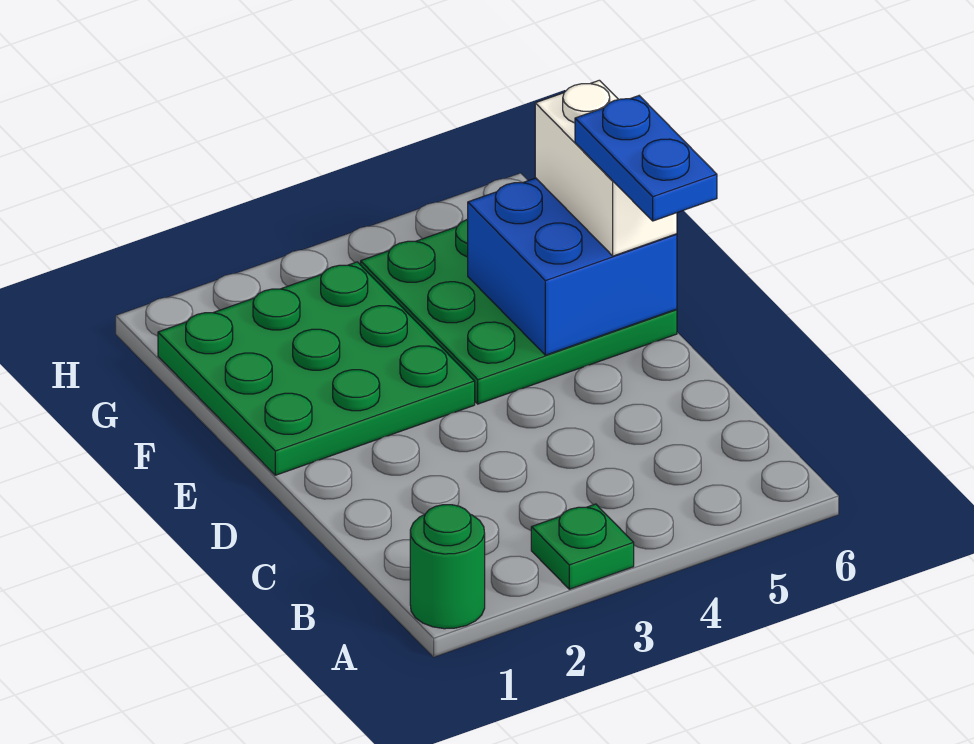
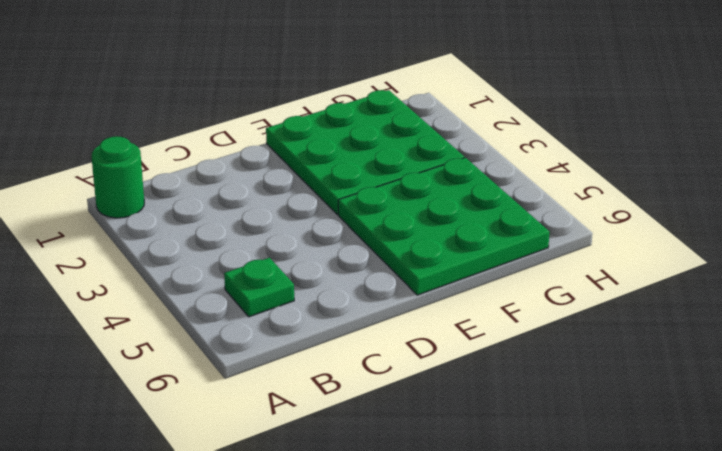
green plate B5 level 1 -> green plate A3 level 1
none -> blue brick E5:F6 level 2
none -> white brick E6:F6 level 3

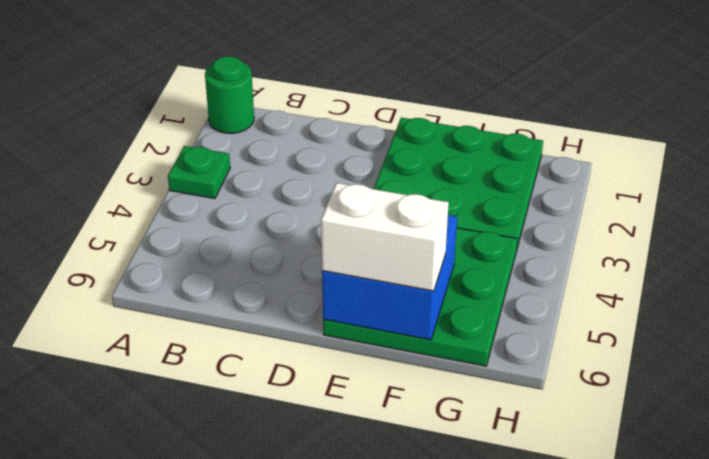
none -> blue plate D6:E6 level 4

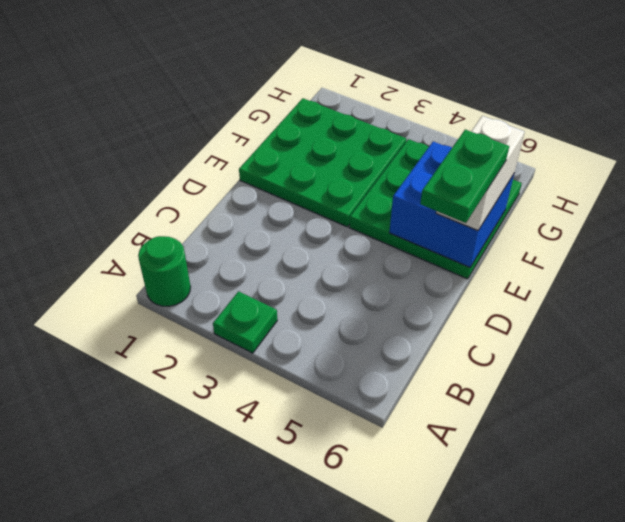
green plate D6:E6 level 4 -> blue plate D6:E6 level 4

